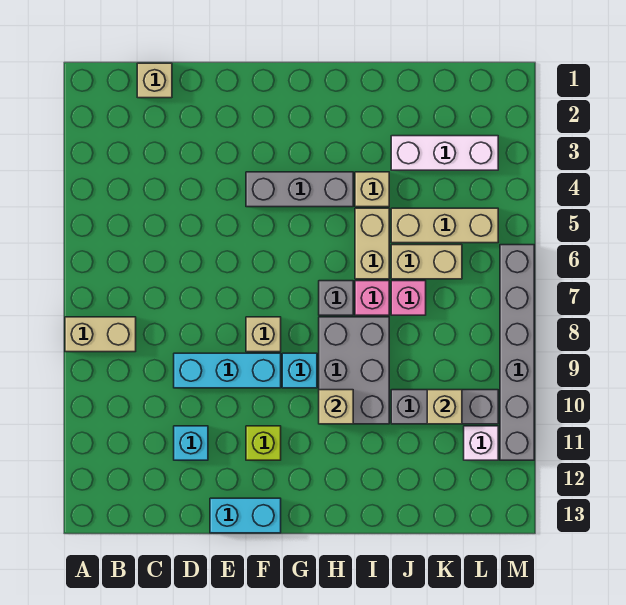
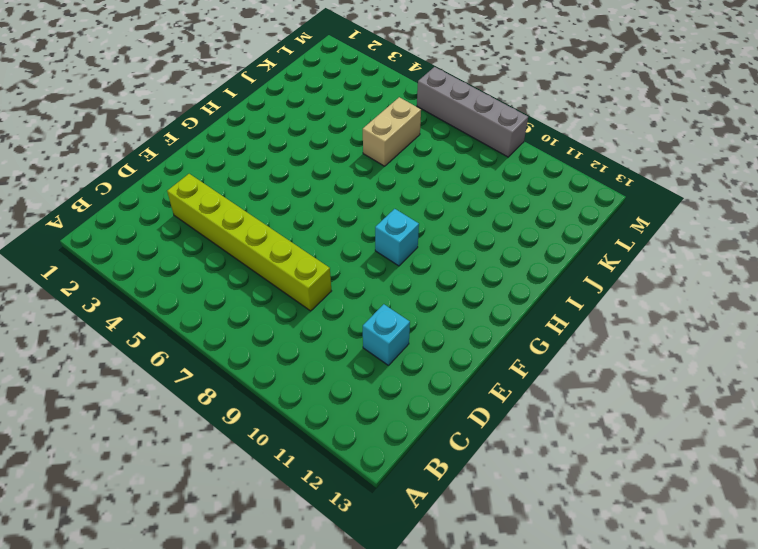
lime brick D3:D8 level 1 -> none
grey brick M6:M9 level 1 -> grey brick M6:M11 level 1
none -> tan brick A8:B8 level 1
none -> tan brick C1 level 1
none -> cyan brick D9:F9 level 1

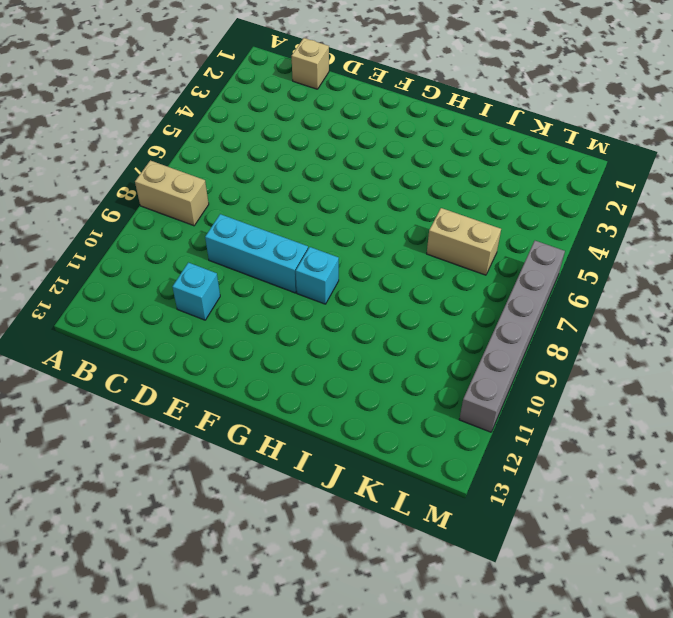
none -> cyan brick E13:F13 level 1
none -> grey brick F4:H4 level 1
none -> tan brick F8 level 1

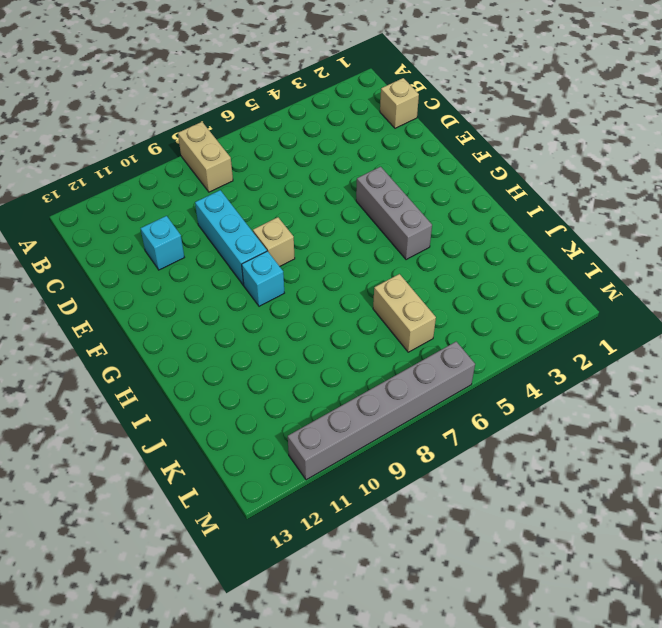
none -> cyan brick E13:F13 level 1
none -> lime brick F11 level 1
none -> grey brick H7 level 1

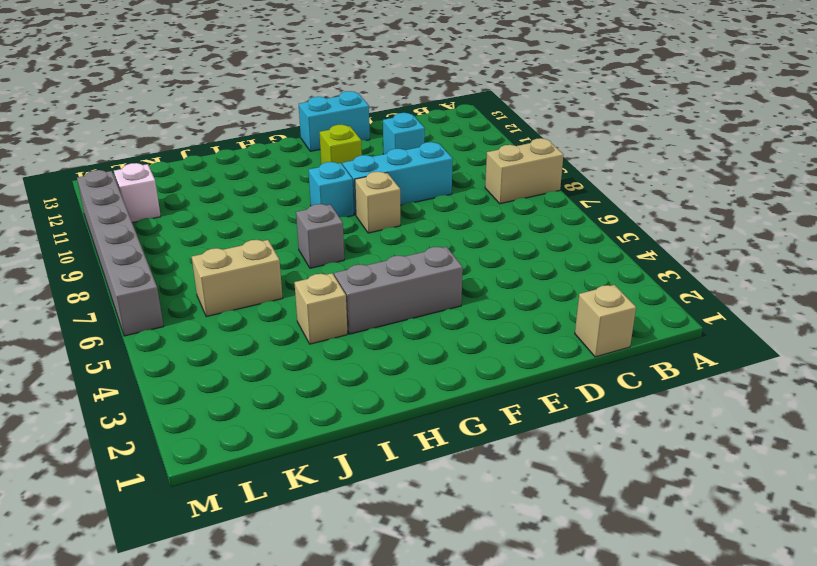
none -> grey brick H8:I10 level 1
none -> tan brick I5:I6 level 1
none -> pink brick I7 level 1

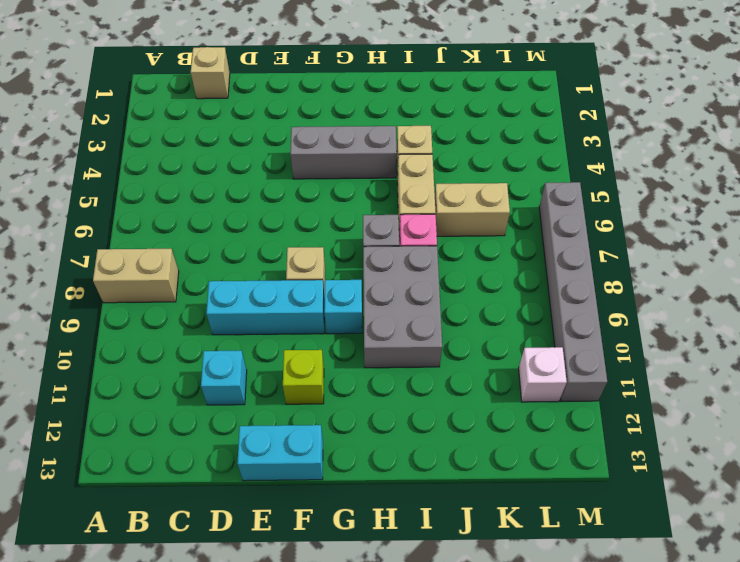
none -> white brick J3:L3 level 1
none -> tan brick J5:L5 level 1
none -> pink brick J7 level 1

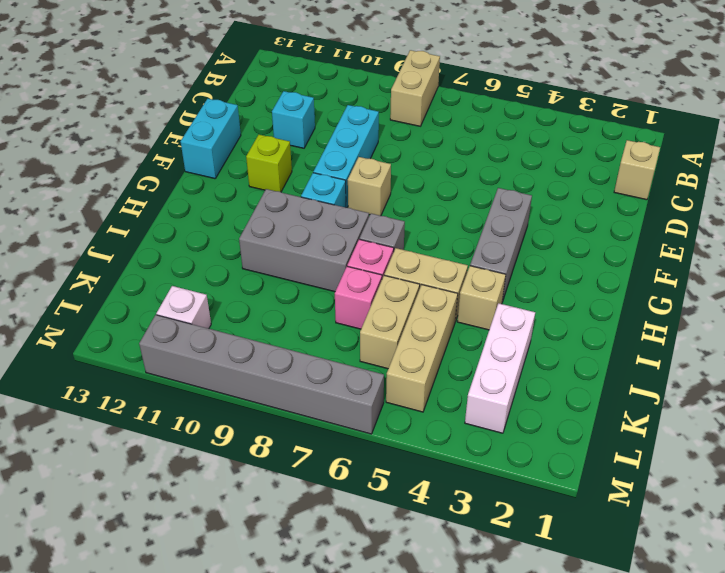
none -> grey brick J10:L10 level 1
none -> tan brick H10 level 2
none -> tan brick K10 level 2

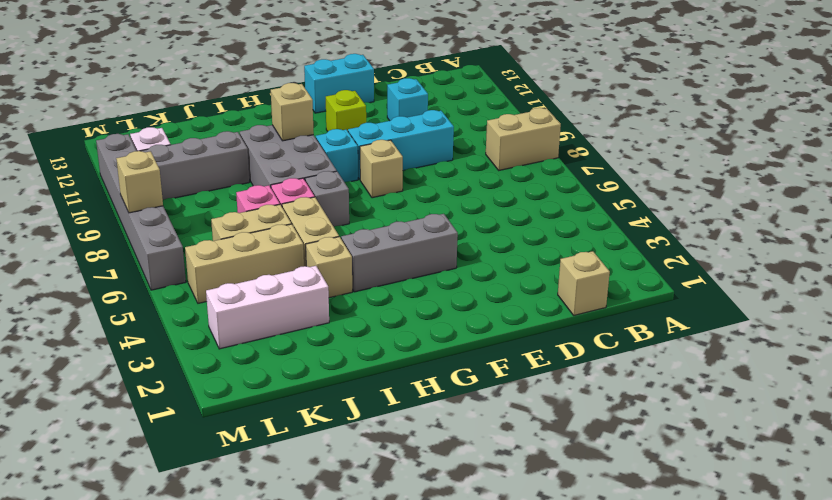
tan brick M8 level 2 -> tan brick K10 level 2

